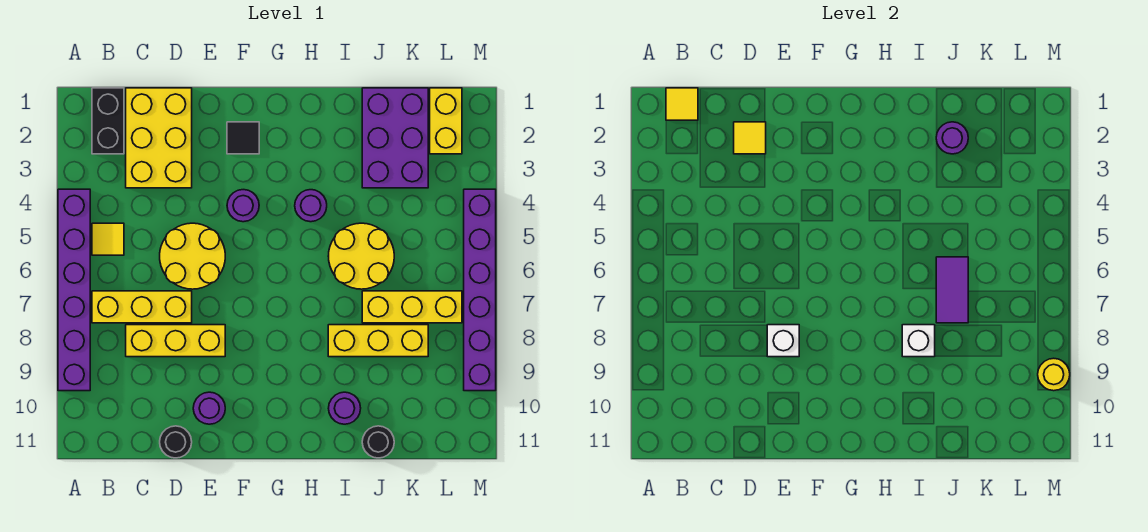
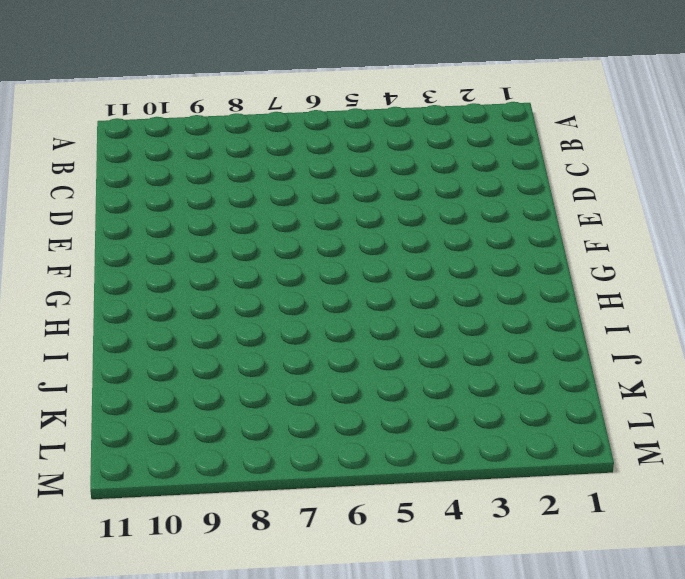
none -> purple brick A4:A9 level 1
none -> black brick B1:B2 level 1
none -> yellow tile B5 level 1

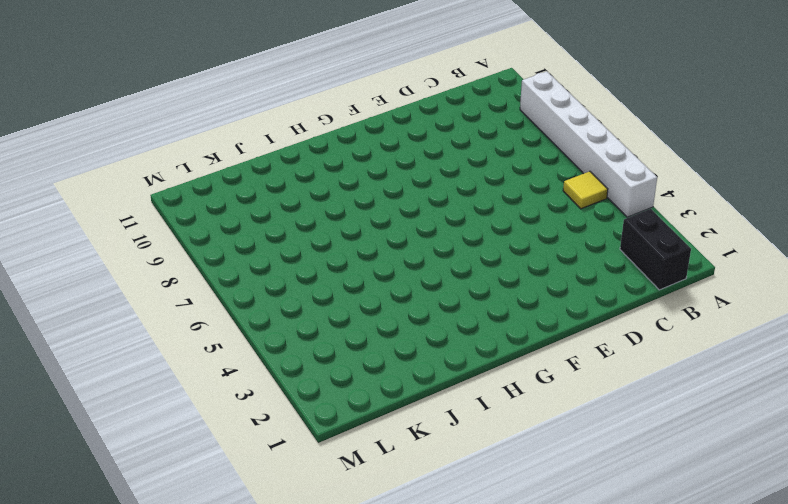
white brick A4:A9 level 1 -> purple brick A4:A9 level 1
none -> yellow brick B7:D7 level 1
none -> yellow brick C1:D3 level 1
none -> yellow brick C8:E8 level 1

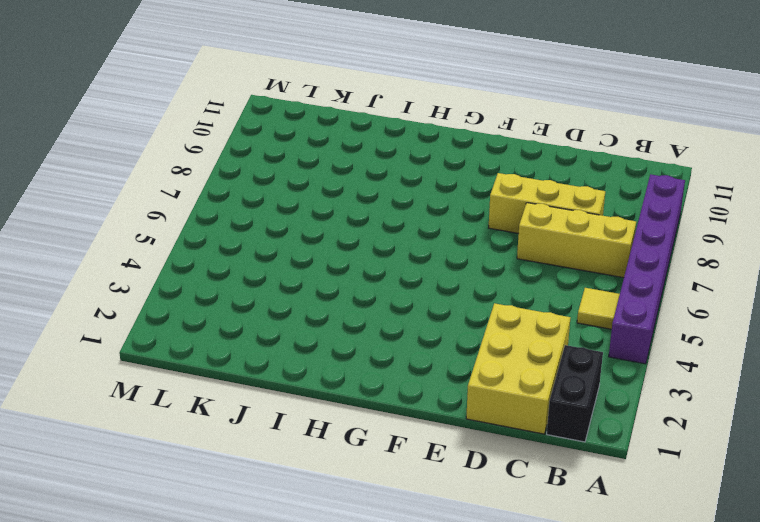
none -> yellow round brick D5:E6 level 1
none -> black round brick D11 level 1
none -> purple round brick E10 level 1

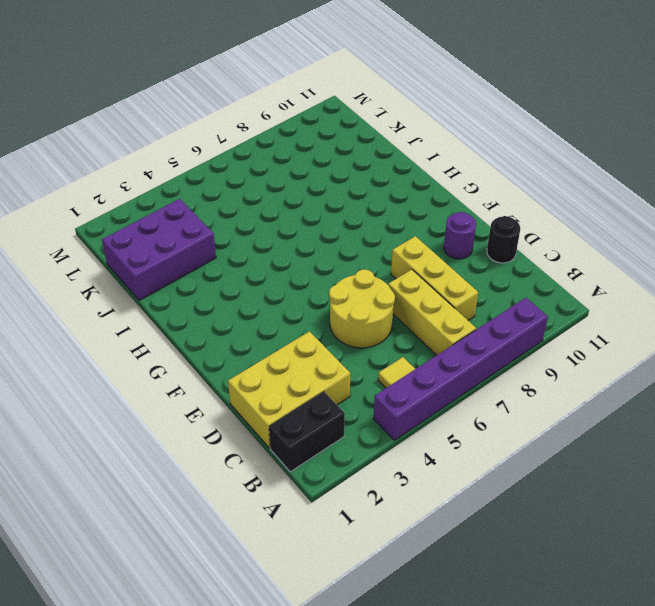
none -> black tile F2 level 1
none -> purple round brick F4 level 1
none -> purple round brick H4 level 1

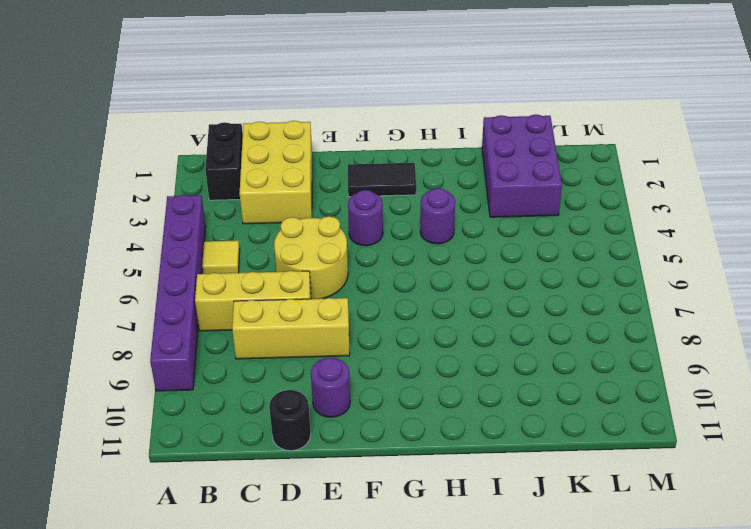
black tile F2:G2 level 1 -> black tile F2 level 1
none -> yellow round brick I5:J6 level 1
none -> yellow brick I8:K8 level 1
none -> purple round brick I10 level 1

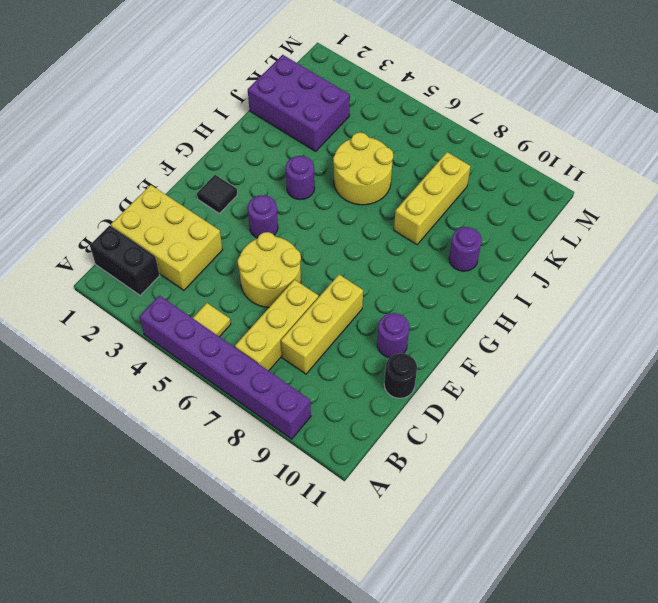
none -> yellow brick J7:L7 level 1
none -> black round brick J11 level 1
none -> yellow brick L1:L2 level 1

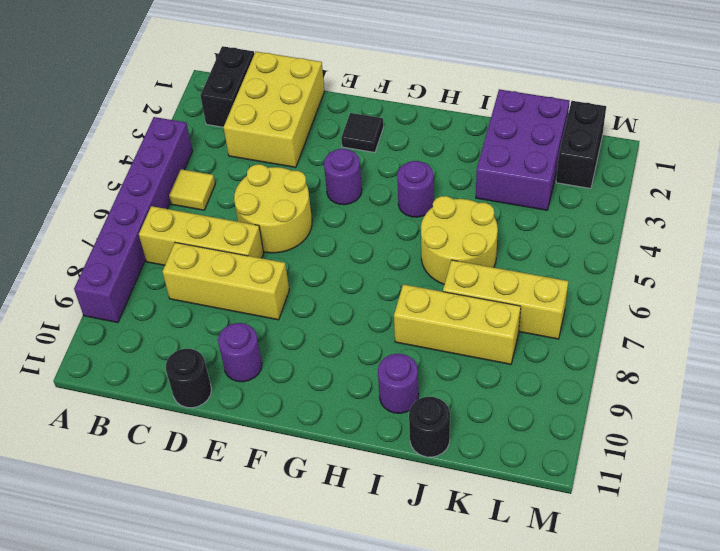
black brick L1:L2 level 1 -> yellow brick L1:L2 level 1
none -> purple brick M4:M9 level 1
none -> yellow tile B1 level 2
none -> yellow tile D2 level 2

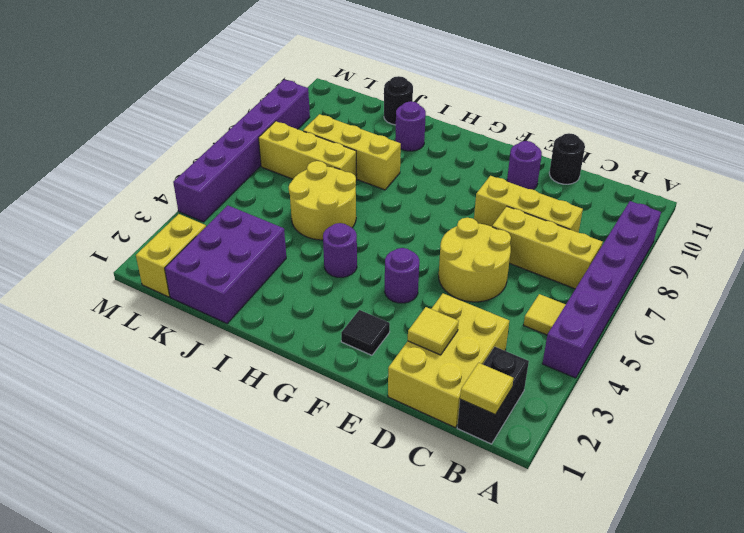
none -> white brick E8 level 2
none -> white brick I8 level 2
none -> purple round brick J2 level 2

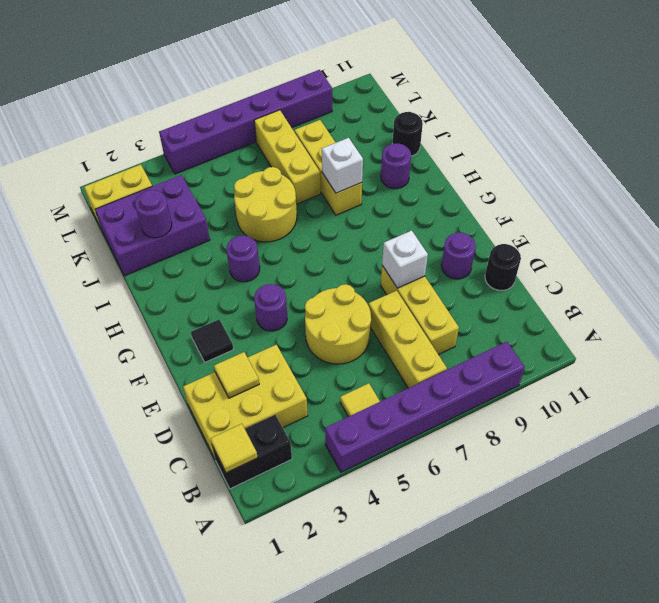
none -> purple tile J6:J7 level 2
none -> yellow round brick M9 level 2

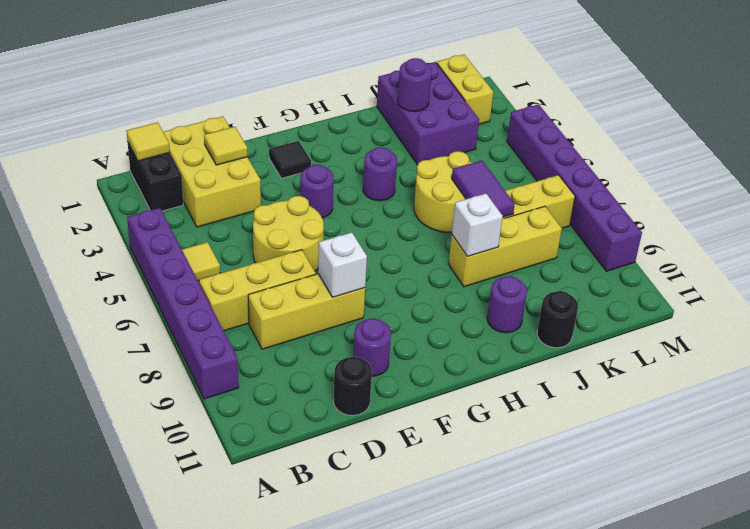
none -> yellow round brick M9 level 2

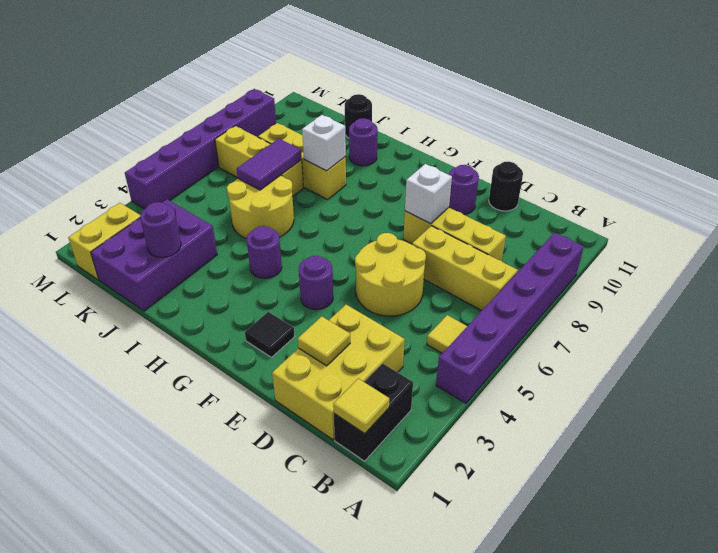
none -> yellow round brick M9 level 2

